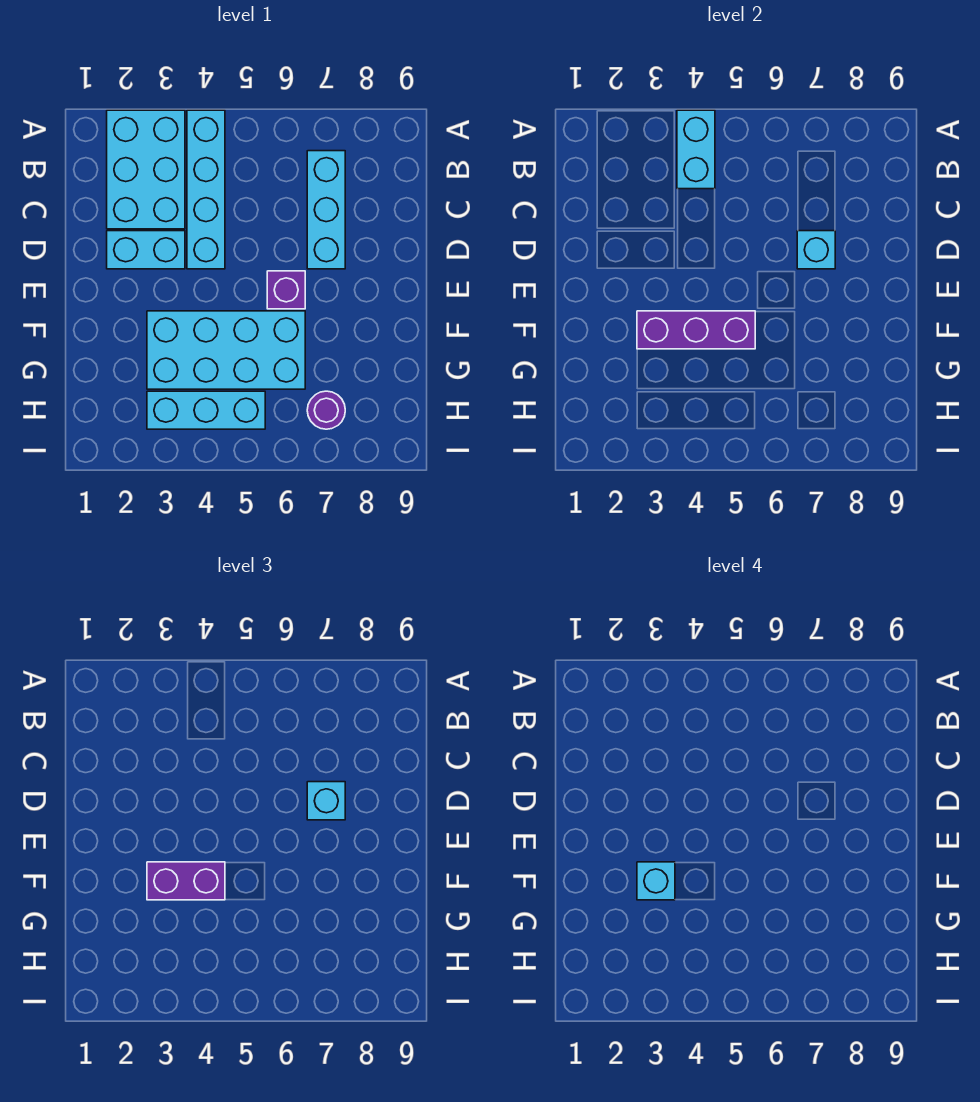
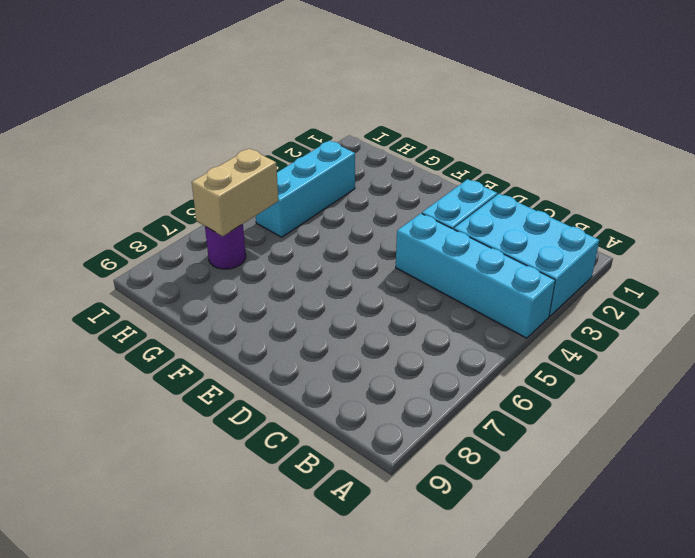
tan brick H6:H7 level 2 -> none
none -> cyan brick B7:D7 level 1
none -> purple brick E6 level 1
none -> cyan brick F3:G6 level 1

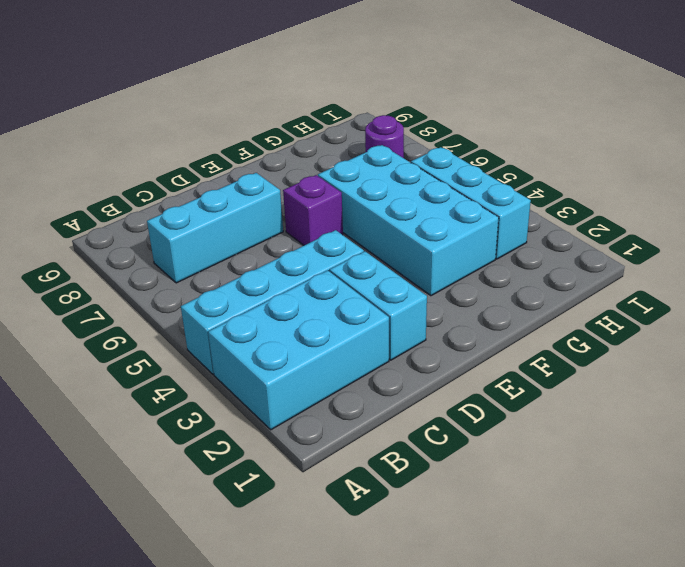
none -> cyan brick A4:B4 level 2
none -> cyan brick D7 level 2
none -> purple brick F3:F5 level 2

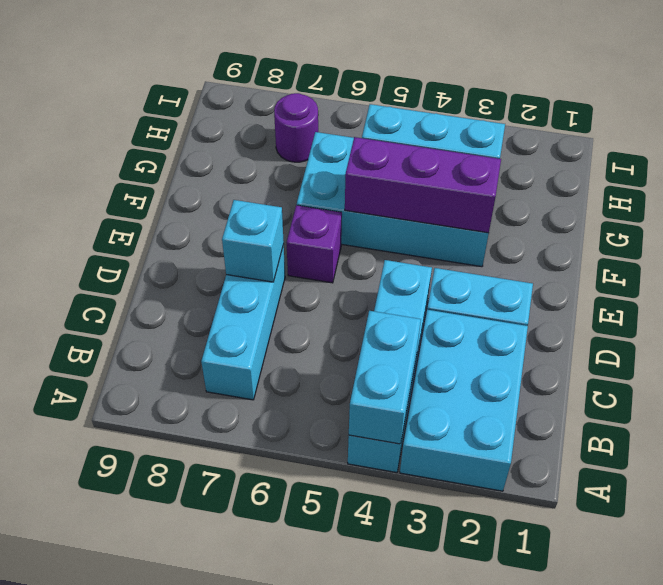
none -> cyan brick D7 level 3
none -> purple brick F3:F4 level 3
none -> cyan brick F3 level 4

